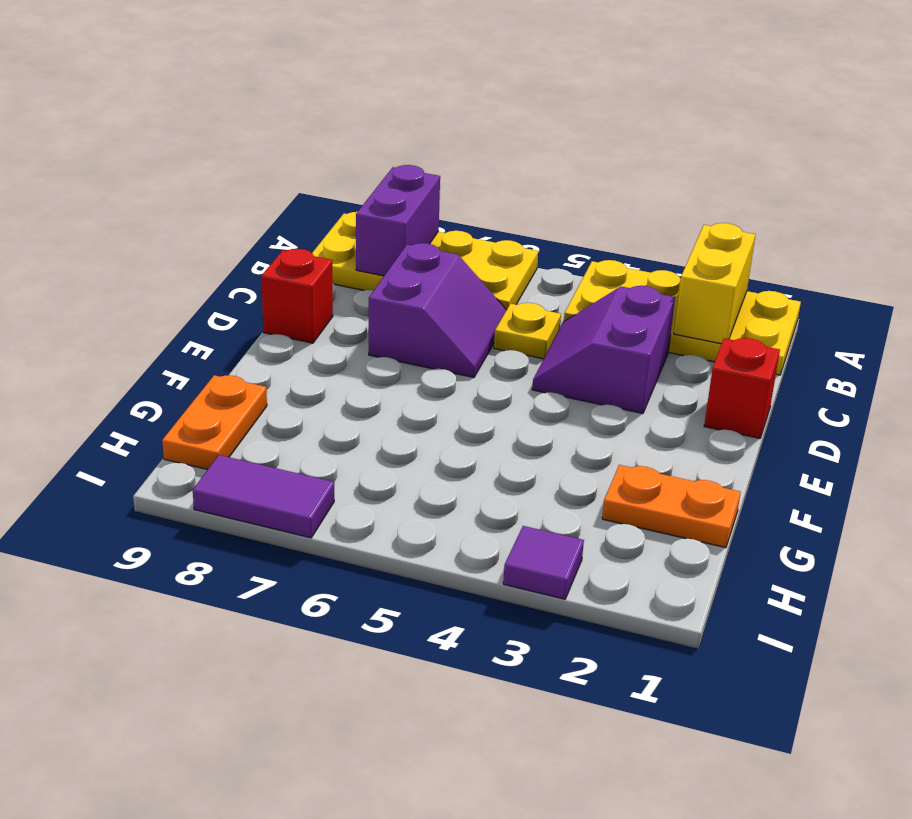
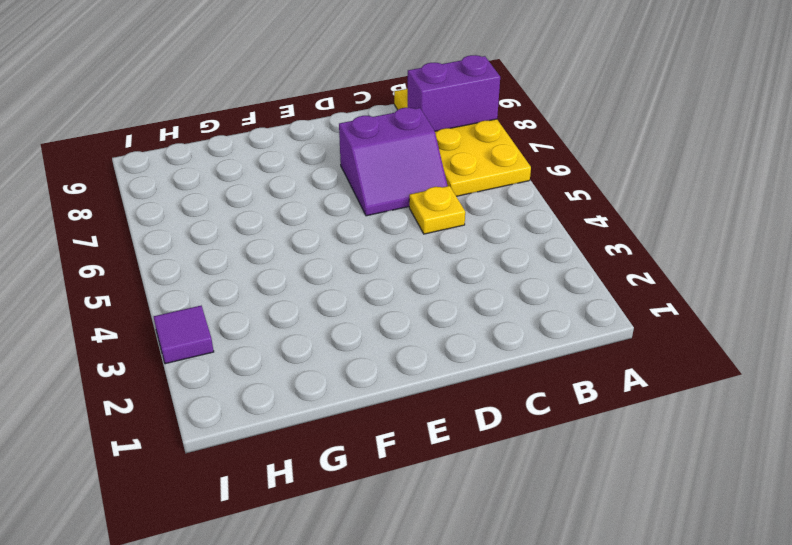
none -> yellow plate A1:B4 level 1
none -> purple slope C3:D4 level 1 top 3
none -> red brick D1 level 1

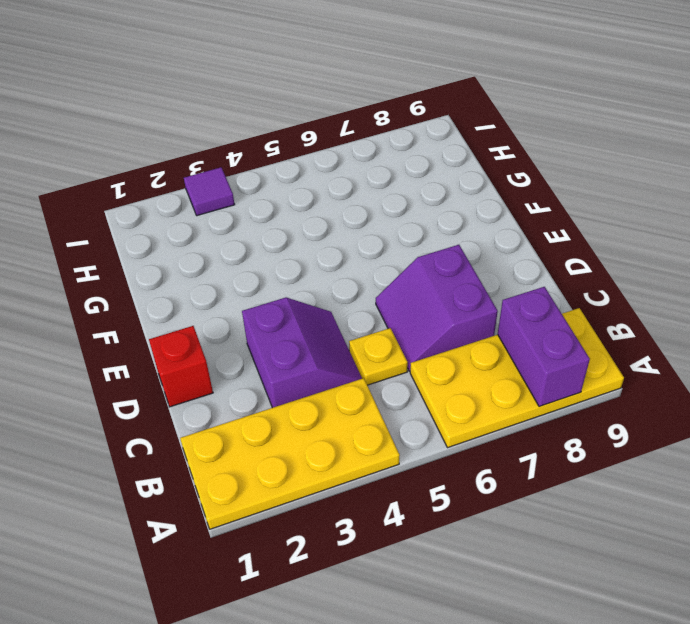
none -> red brick D9 level 1
none -> orange plate G1:G2 level 1
none -> orange plate G9:H9 level 1

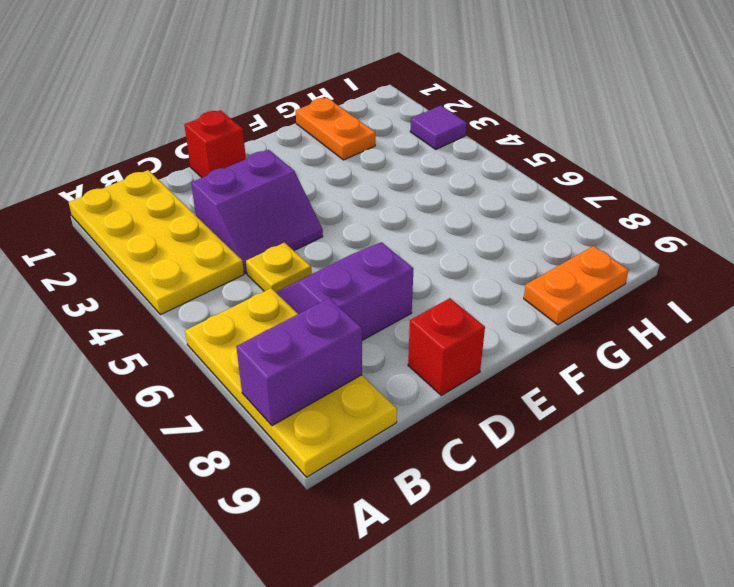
none -> purple tile I7:I8 level 1
none -> yellow brick A2:B2 level 2

